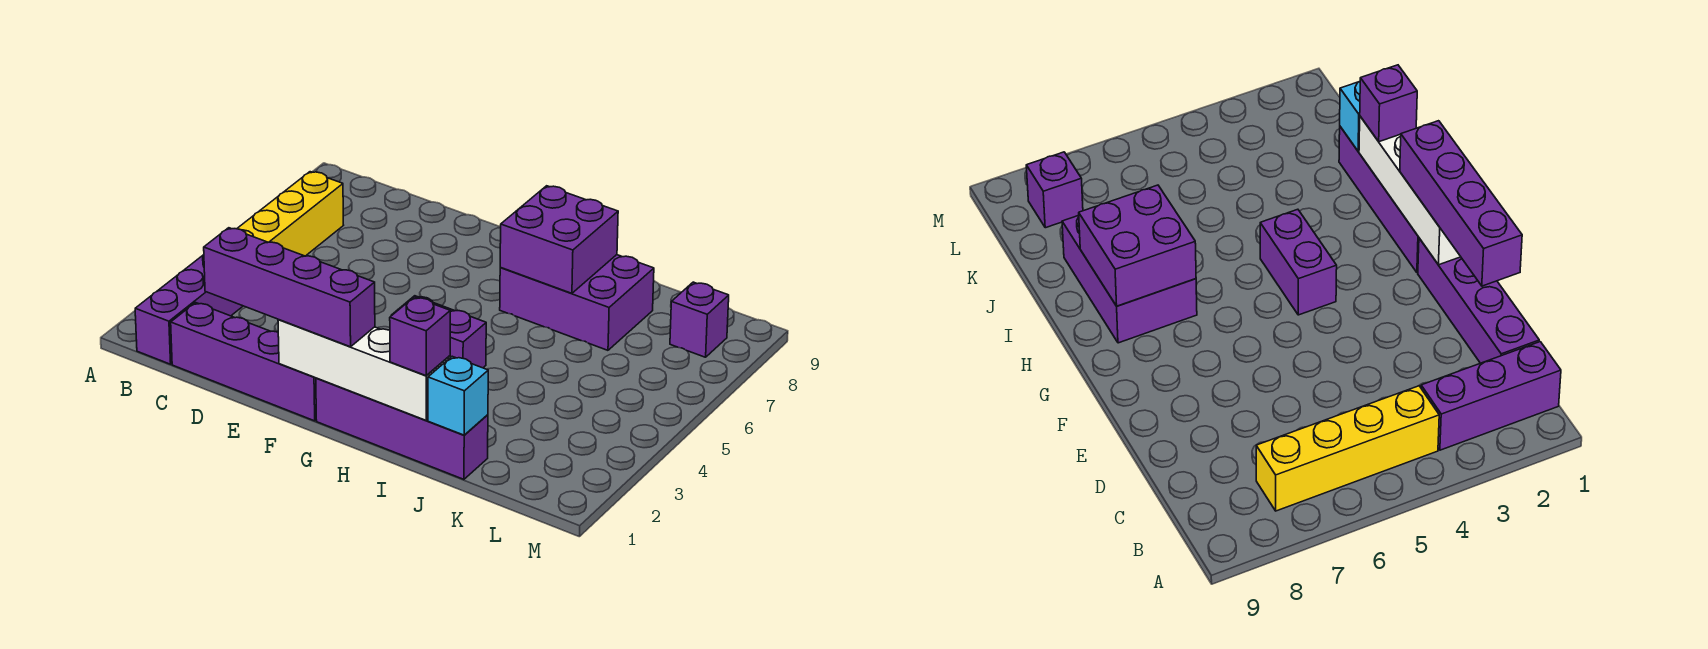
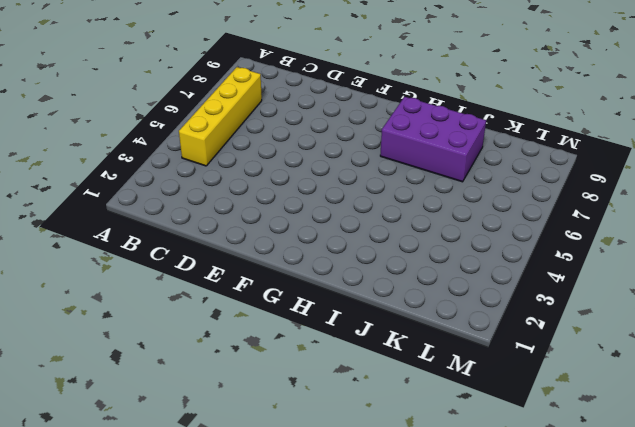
none -> purple brick B1:B3 level 1
none -> purple brick C1:F1 level 1
none -> purple brick G1:J1 level 1

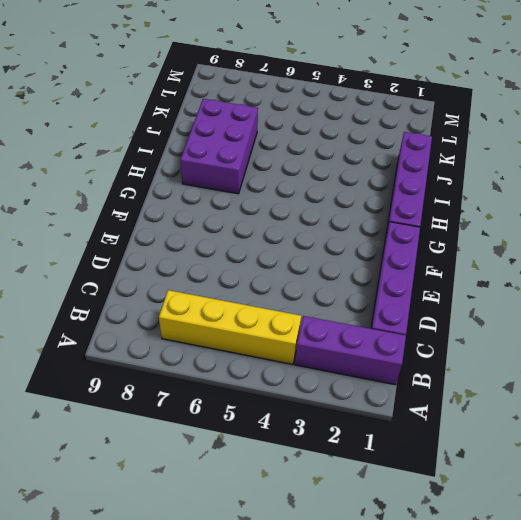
none -> purple brick G4:H4 level 1
none -> purple brick L8 level 1
none -> white brick F1:I1 level 2

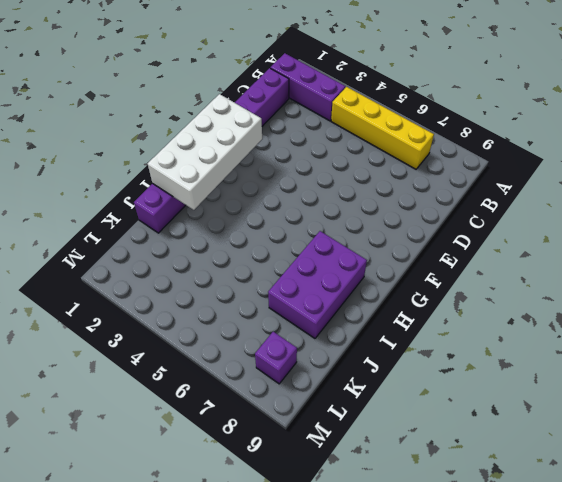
white brick F1:I2 level 2 -> white brick F1:I1 level 2
none -> purple brick G4:H4 level 1
none -> purple brick H7:I8 level 2
none -> cyan brick J1 level 2

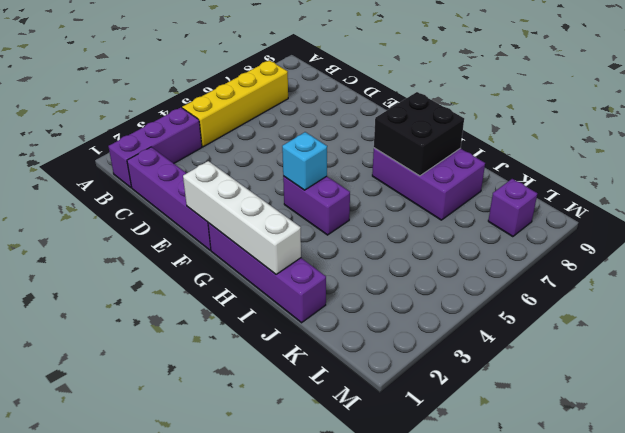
cyan brick G4 level 2 -> cyan brick J1 level 2
black brick H7:I8 level 2 -> purple brick H7:I8 level 2
none -> purple brick D1:G1 level 3
none -> purple brick I1 level 3

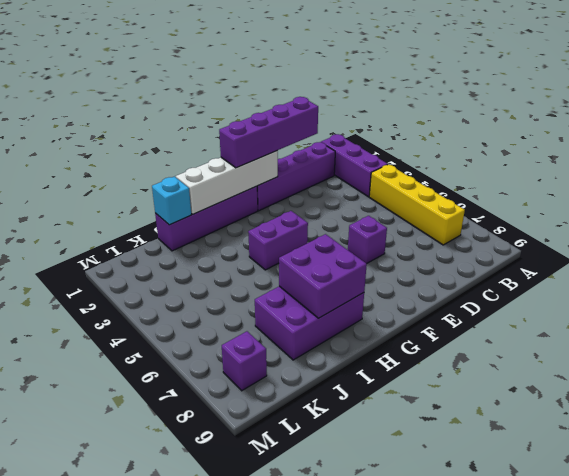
purple brick E6 level 1 -> purple brick I1 level 3

